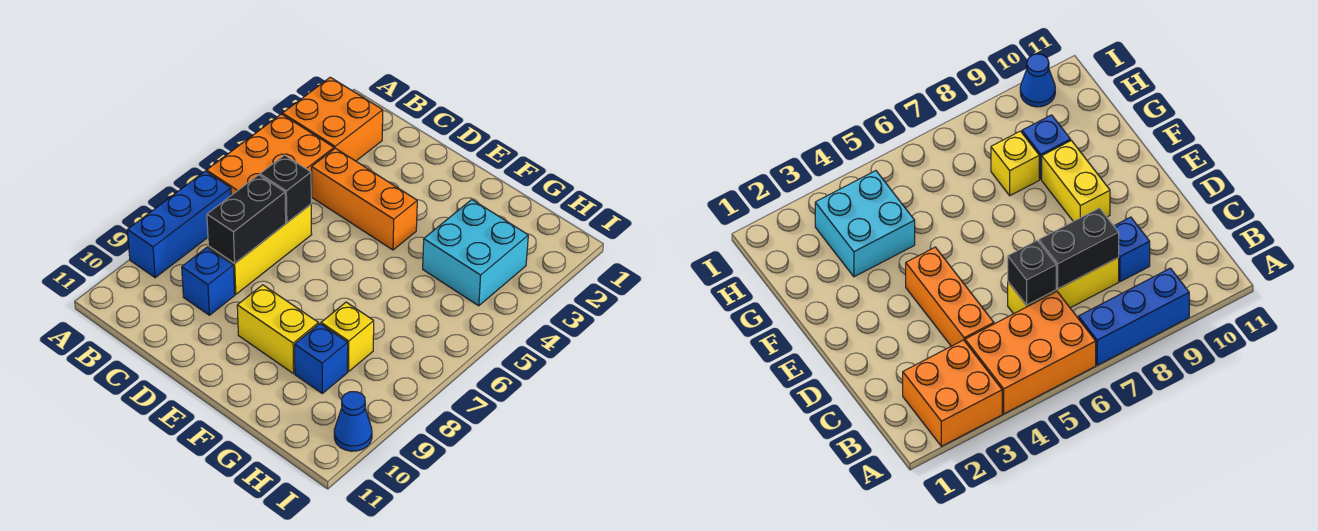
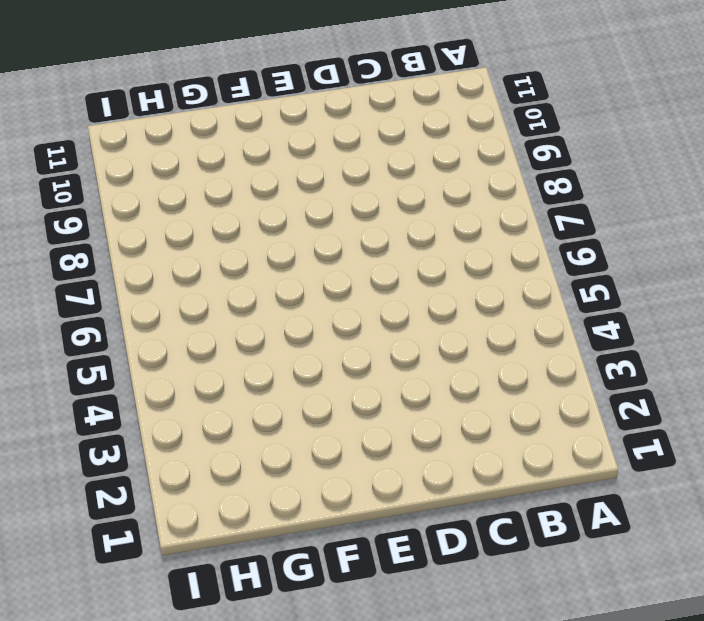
none -> orange brick A2:B3 level 1
none -> orange brick A4:B6 level 1
none -> blue brick A7:A9 level 1

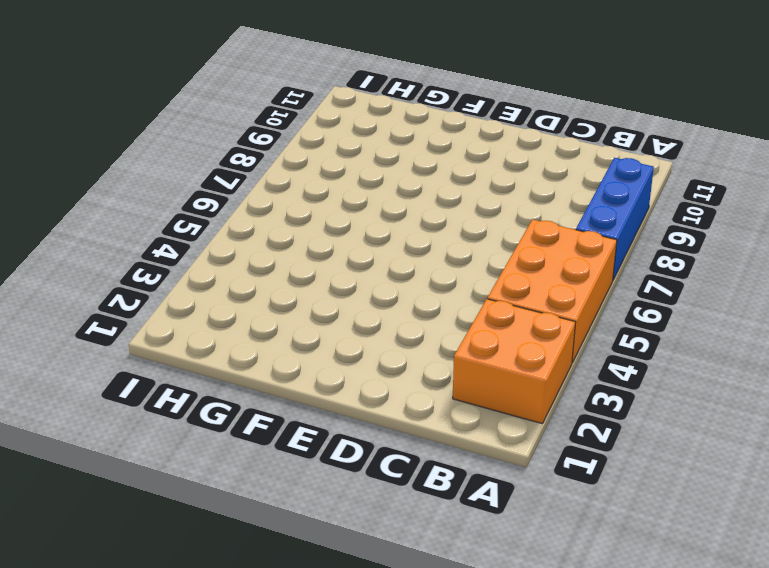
none -> orange brick C4:E4 level 1
none -> yellow brick C6:C8 level 1
none -> blue brick C9 level 1

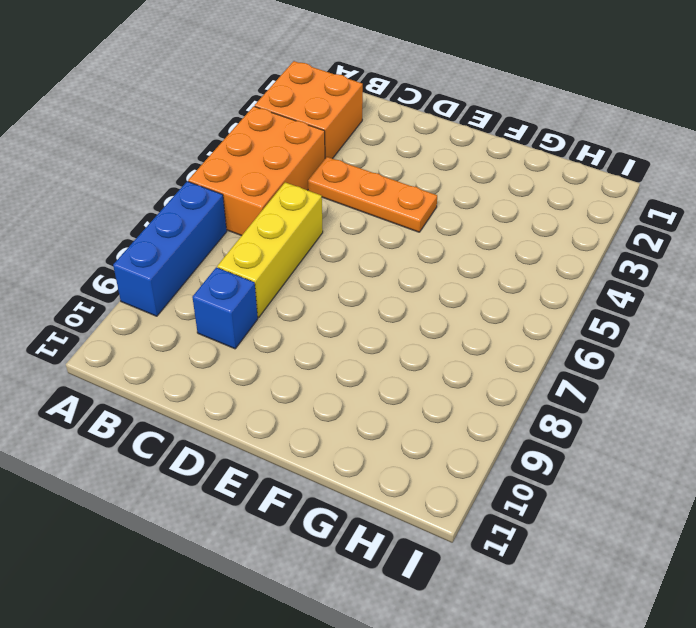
orange plate C4:E4 level 1 -> orange brick C4:E4 level 1
none -> yellow brick E9:F9 level 1
none -> cyan brick G3:H4 level 1
none -> yellow brick G8 level 1

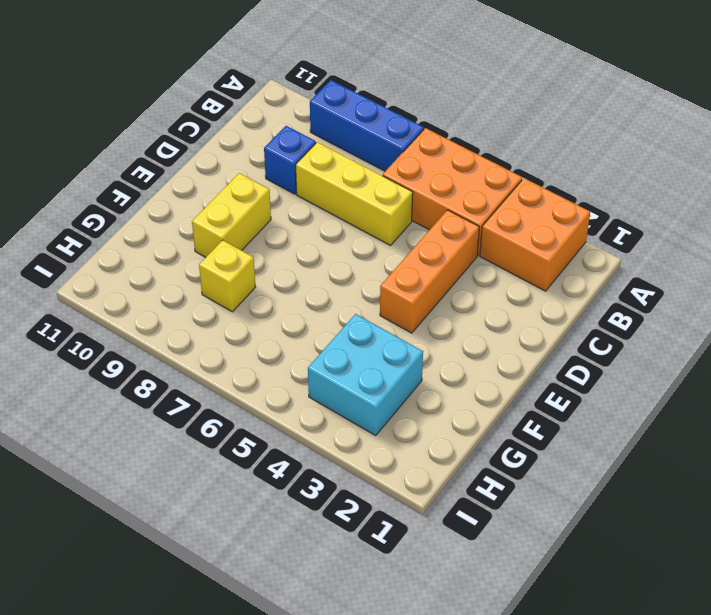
none -> blue brick G9 level 1
none -> blue cone I10 level 1
none -> black brick C6 level 2

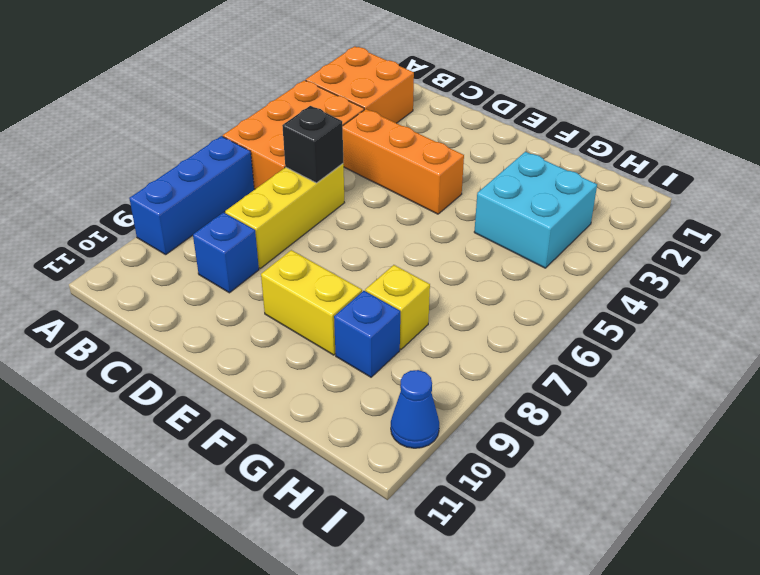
none -> black brick C7:C8 level 2

